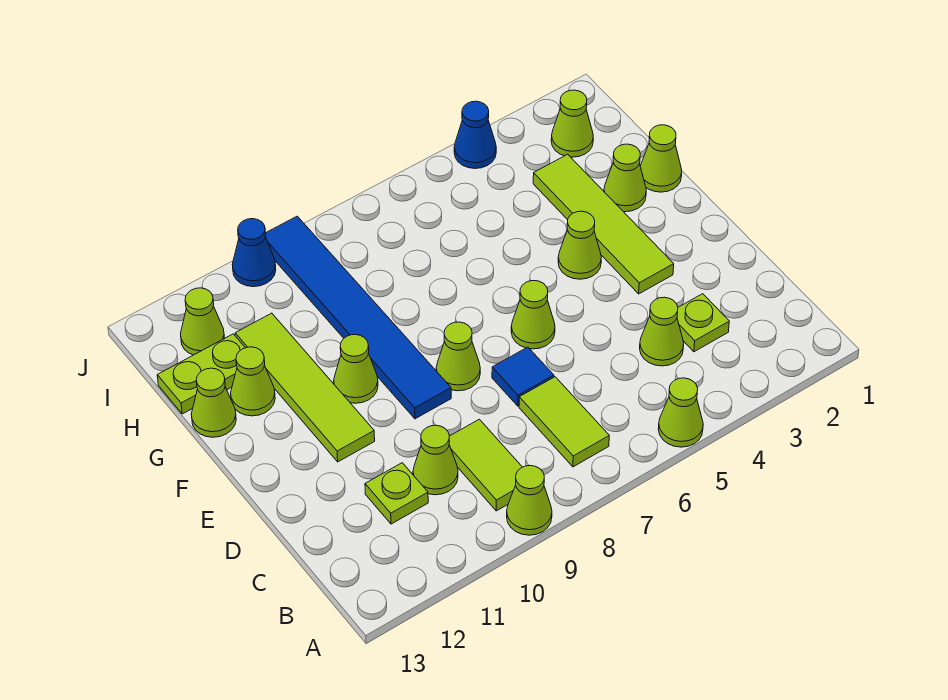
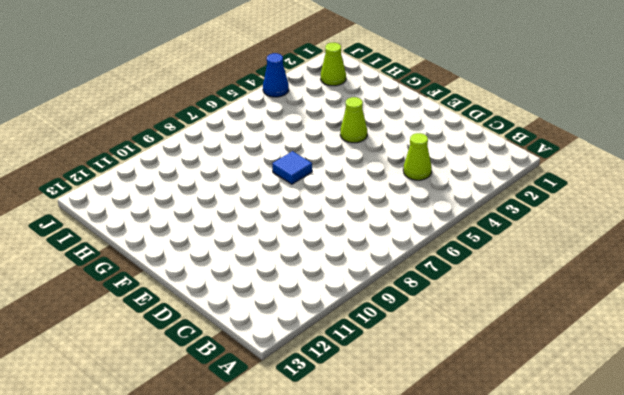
blue tile F7 level 1 -> blue tile D7 level 1
none -> lime cone A5 level 1
none -> lime cone A9 level 1
none -> lime tile B7:C7 level 1

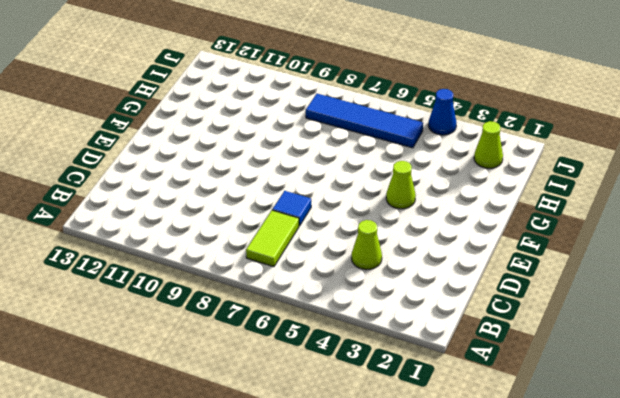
blue tile I5:I8 level 1 -> none
none -> lime cone A5 level 1
none -> lime cone A9 level 1
none -> lime tile B9:C9 level 1

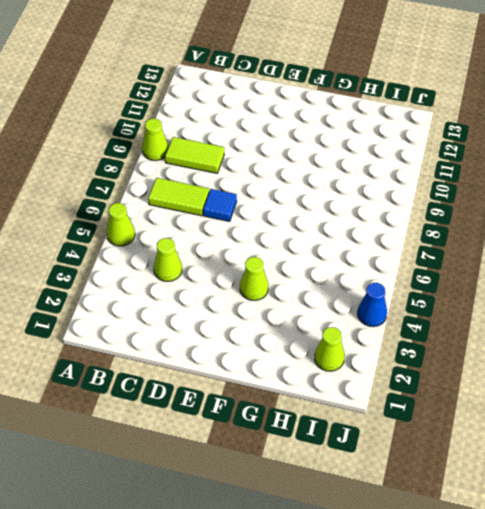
none -> lime plate C3 level 1
none -> lime cone C10 level 1
none -> lime plate C11 level 1

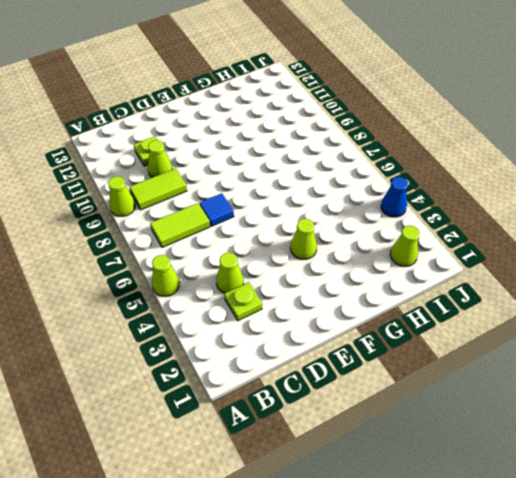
none -> lime tile E3:H3 level 1
none -> lime cone E6 level 1
none -> lime cone E8 level 1

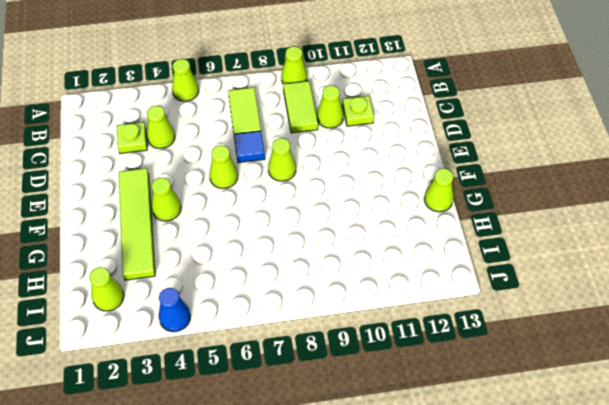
none -> blue tile E9:J9 level 1
none -> lime tile E11:H11 level 1
none -> lime cone F10 level 1

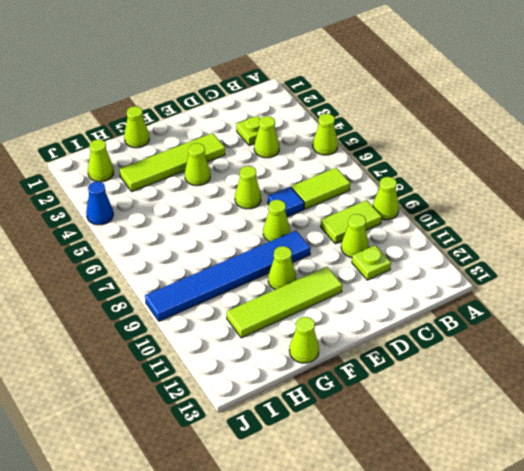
none -> lime cone G2 level 1
none -> lime cone G12 level 1
none -> lime plate H12:H13 level 1

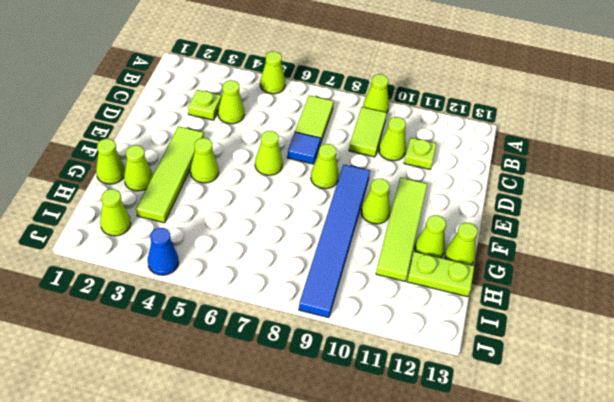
none -> lime cone I12 level 1
none -> blue cone J10 level 1

